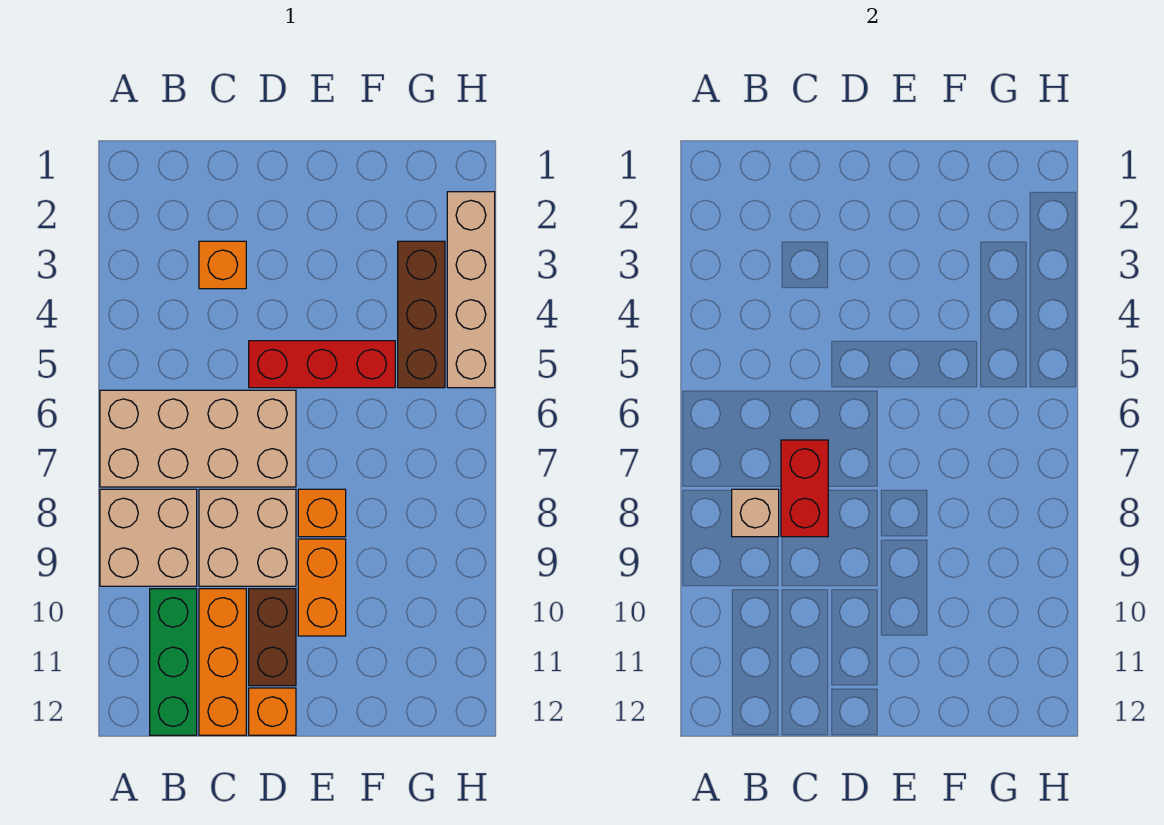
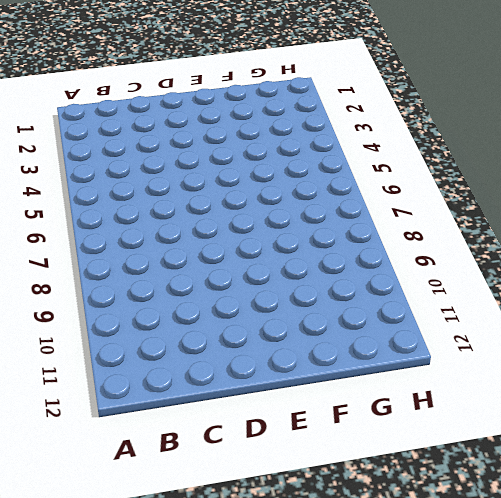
none -> tan brick A6:D7 level 1
none -> tan brick A8:B9 level 1
none -> green brick B10:B12 level 1

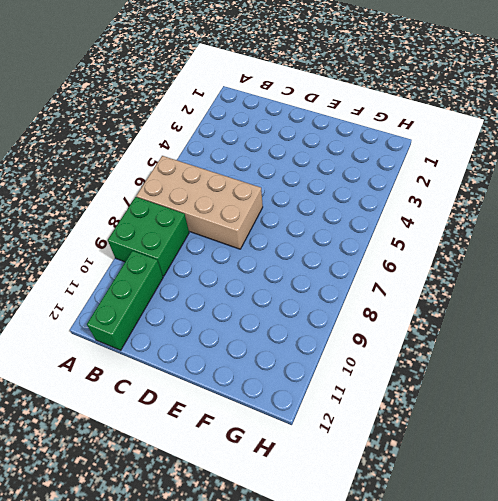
green brick A8:B9 level 1 -> tan brick A8:B9 level 1
none -> orange brick C3 level 1
none -> tan brick C8:D9 level 1
none -> orange brick C10:C12 level 1

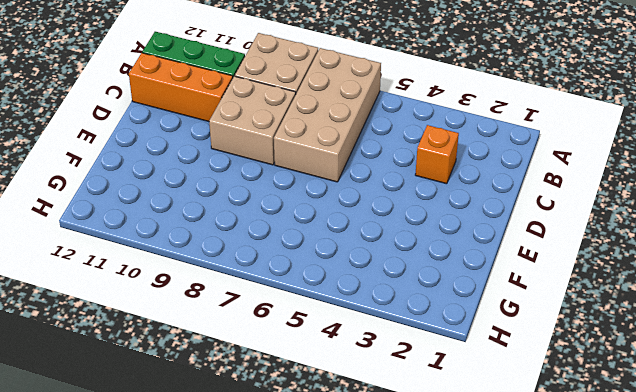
none -> red brick D5:F5 level 1
none -> brown brick D10:D11 level 1
none -> orange brick D12 level 1

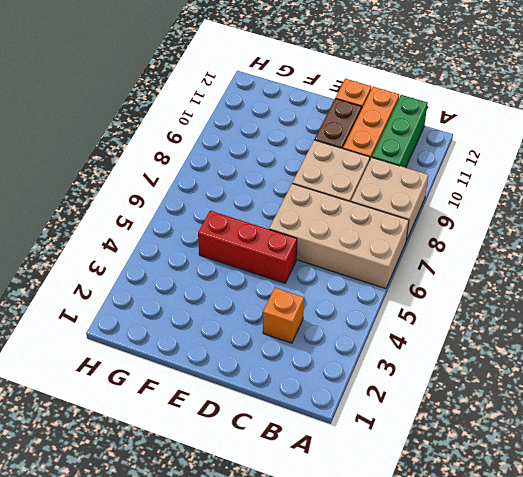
none -> orange brick E8 level 1
none -> orange brick E9:E10 level 1
none -> brown brick G3:G5 level 1

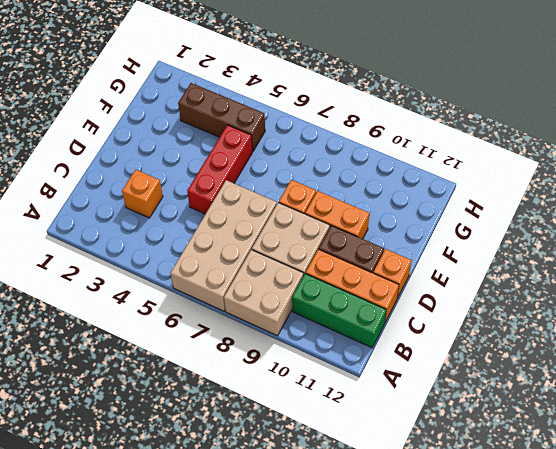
none -> tan brick H2:H5 level 1
none -> tan brick B8 level 2
none -> red brick C7:C8 level 2

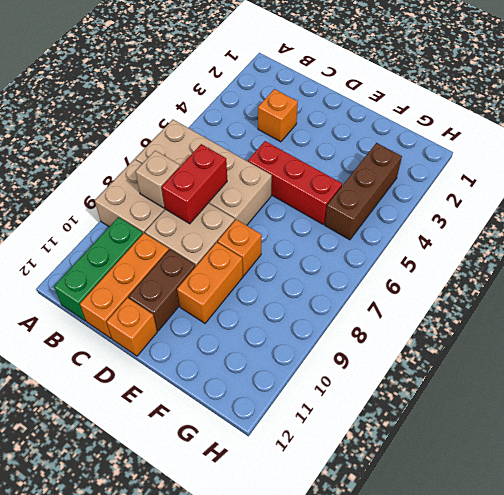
none -> tan brick H2:H5 level 1

